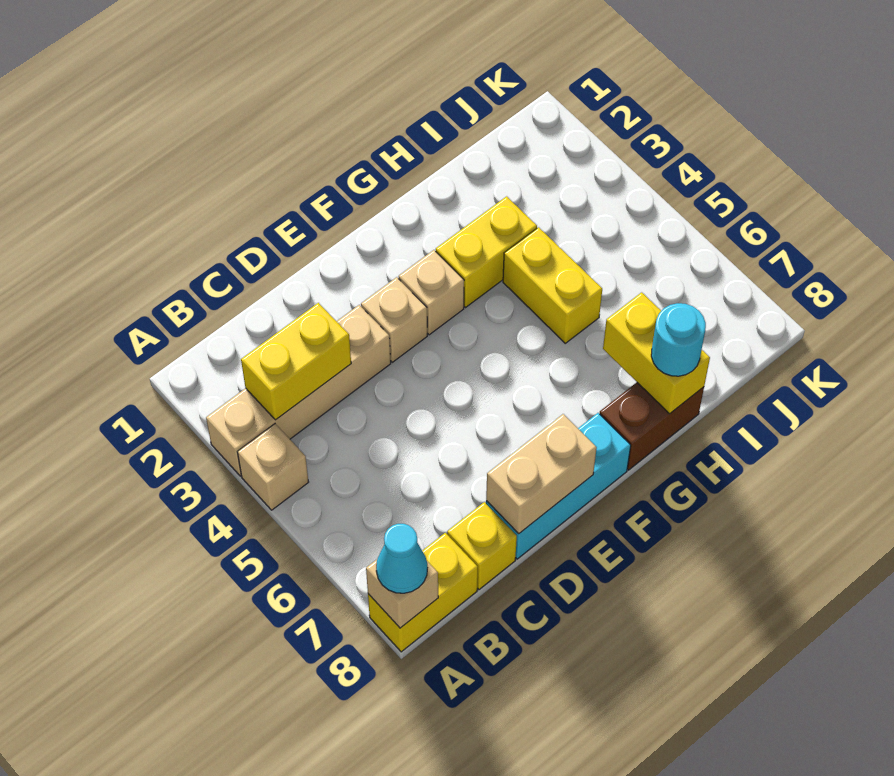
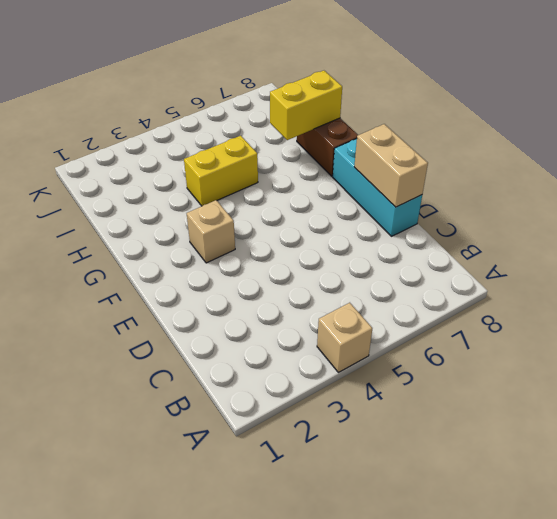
none -> tan brick A3:D3 level 1
none -> yellow brick A8:B8 level 1
none -> yellow brick C8 level 1

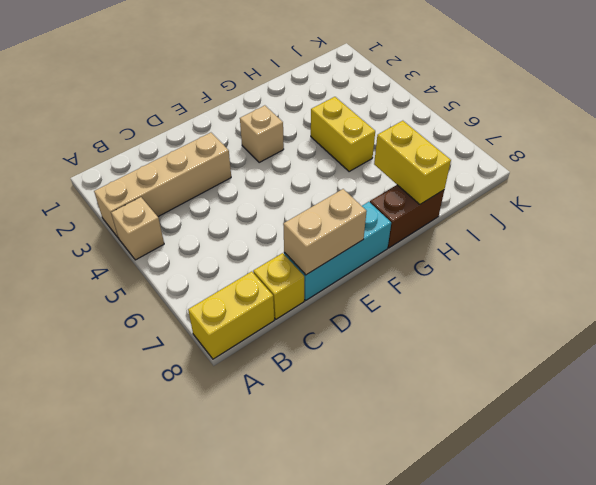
none -> tan brick E3 level 1
none -> yellow brick G3:H3 level 1
none -> tan brick A8 level 2

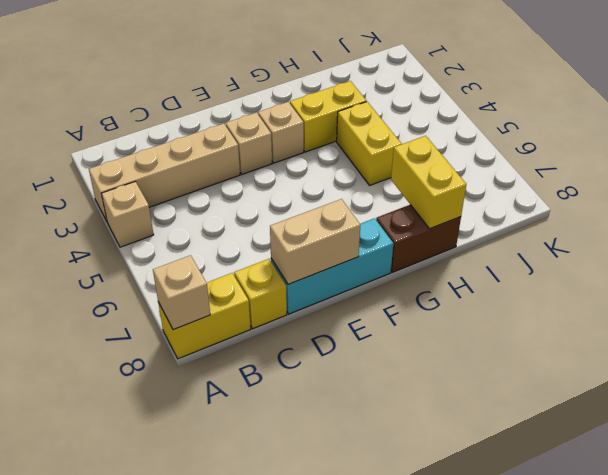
none -> yellow brick B3:C3 level 2
none -> cyan cone A8 level 3
none -> cyan round brick H8 level 3

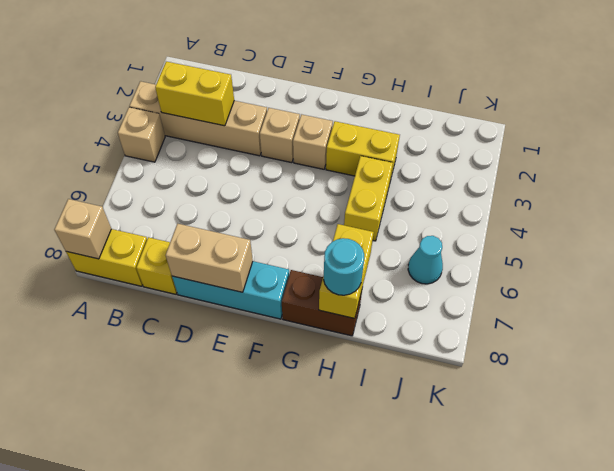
cyan cone J6 level 1 -> cyan cone A8 level 3

